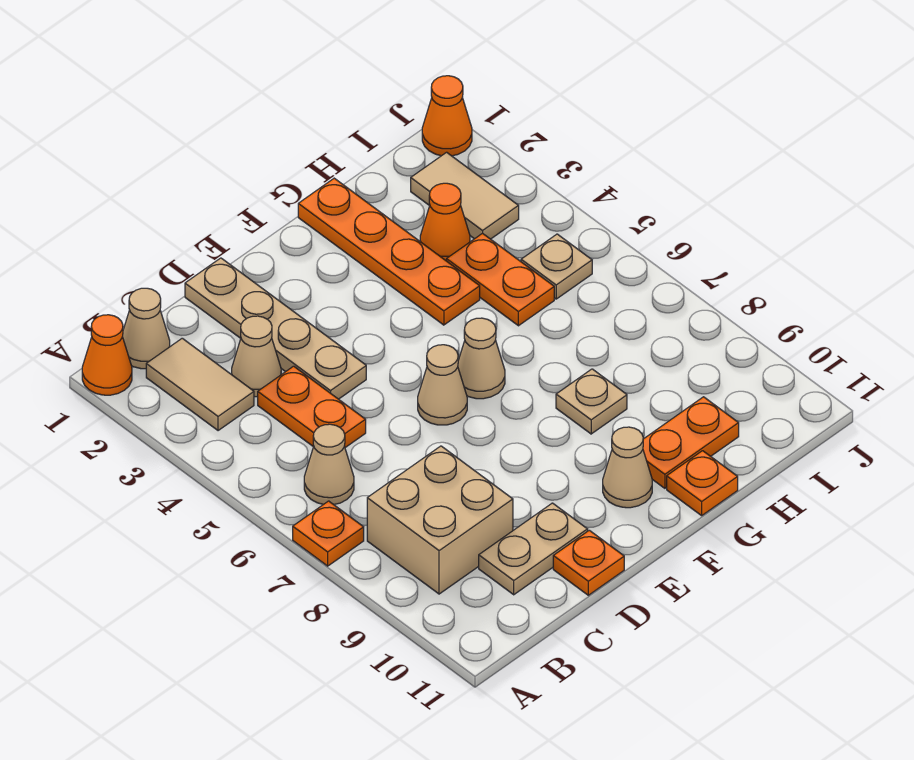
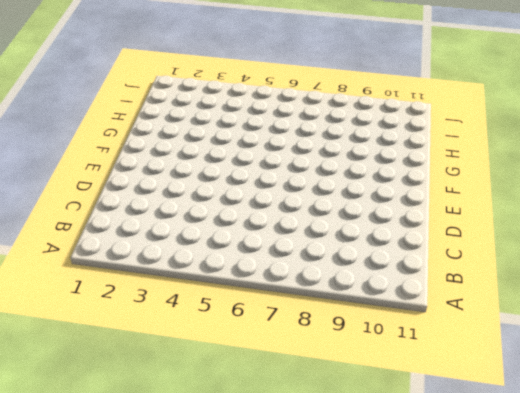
none -> orange cone A1 level 1
none -> orange plate A7 level 1
none -> tan cone B1 level 1

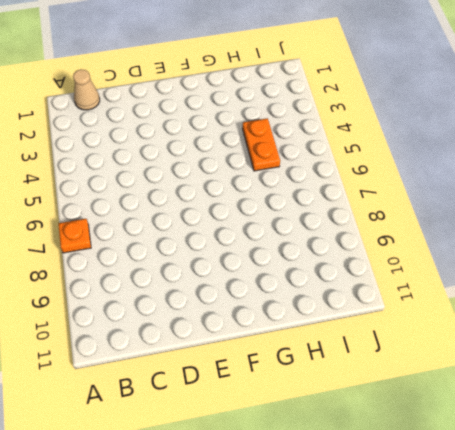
none -> orange cone A1 level 1
none -> tan tile B2:B3 level 1
none -> tan cone B6 level 1

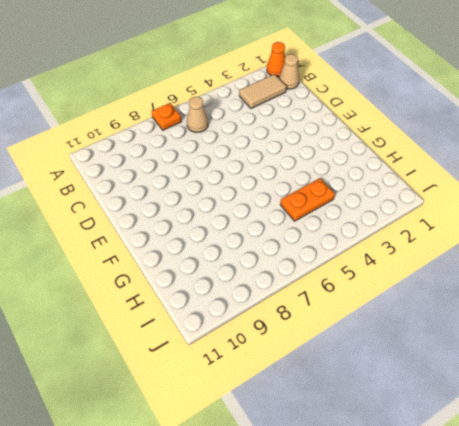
none -> tan brick B8:C9 level 1
none -> tan cone C3 level 1
none -> orange plate C4:C5 level 1

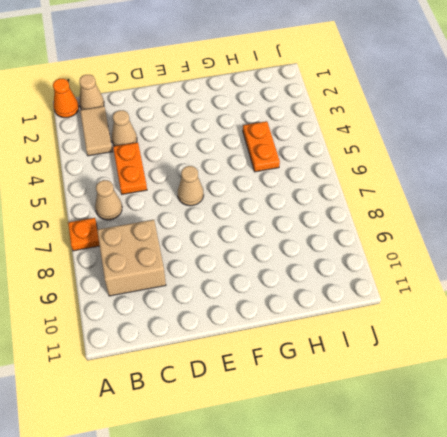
none -> tan plate C10:D10 level 1
none -> tan plate D1:D4 level 1
none -> orange plate D11 level 1

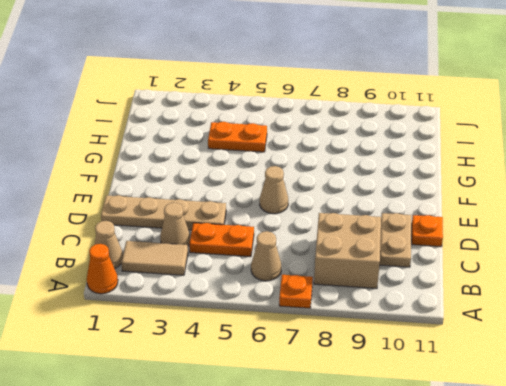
none -> tan cone F6 level 1
none -> tan cone F10 level 1
none -> orange plate G1:G4 level 1

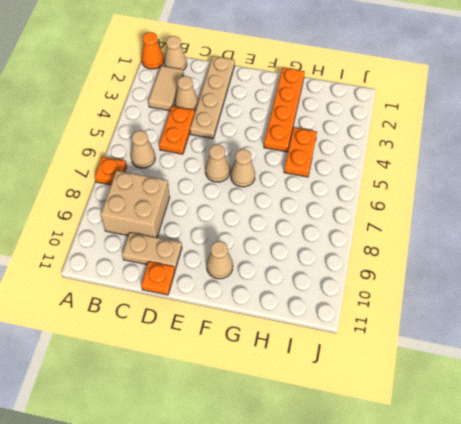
none -> tan plate G8 level 1
none -> orange plate G10:H10 level 1
none -> orange plate G11 level 1

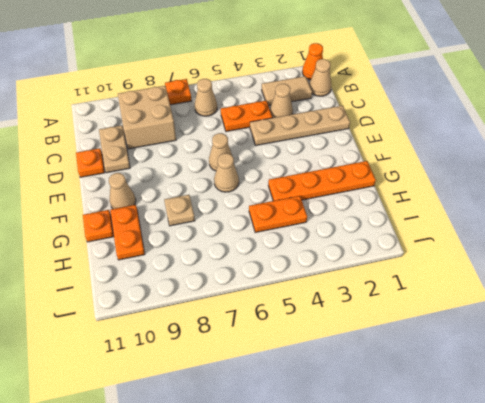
none -> orange cone H3 level 1
none -> tan tile I2:I3 level 1
none -> tan plate I5 level 1

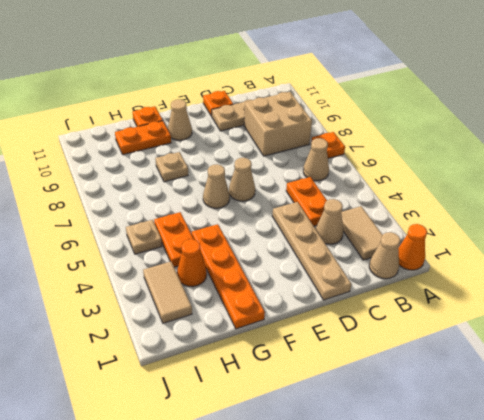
none -> orange cone J1 level 1

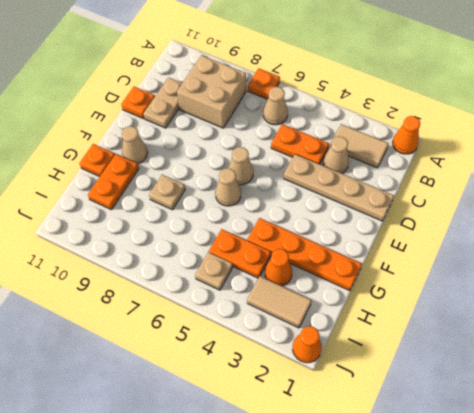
none -> tan cone B1 level 1

